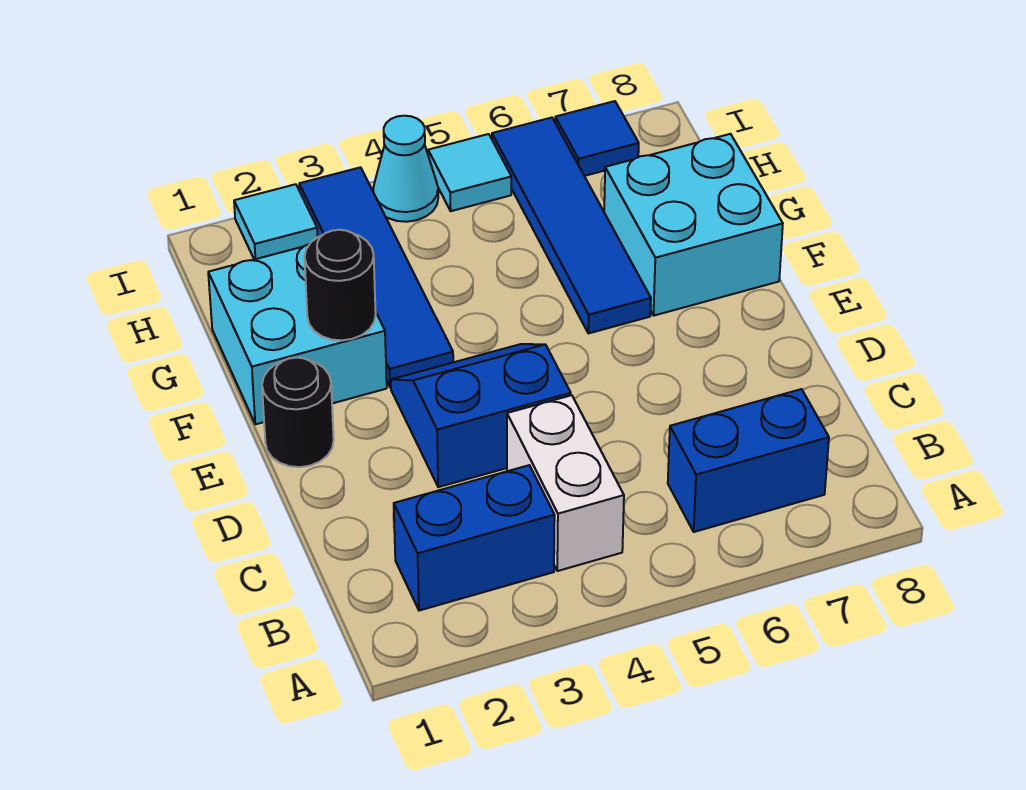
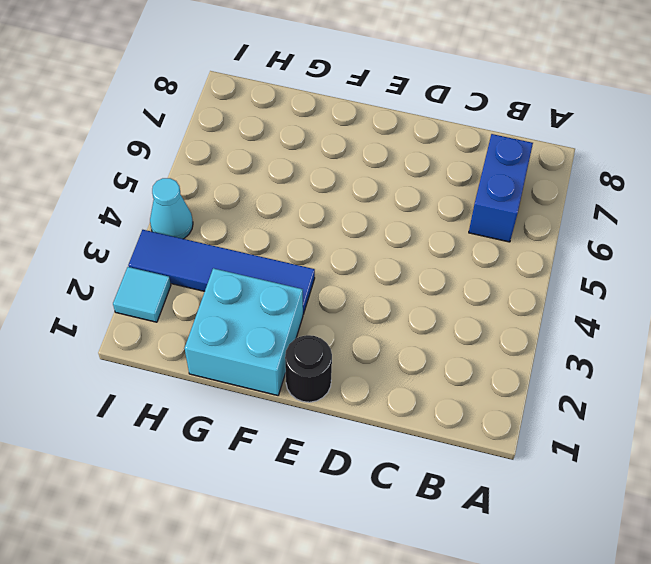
none -> blue brick B2:B3 level 1
none -> white brick B4:C4 level 1
none -> blue slope D3:E4 level 1 top D

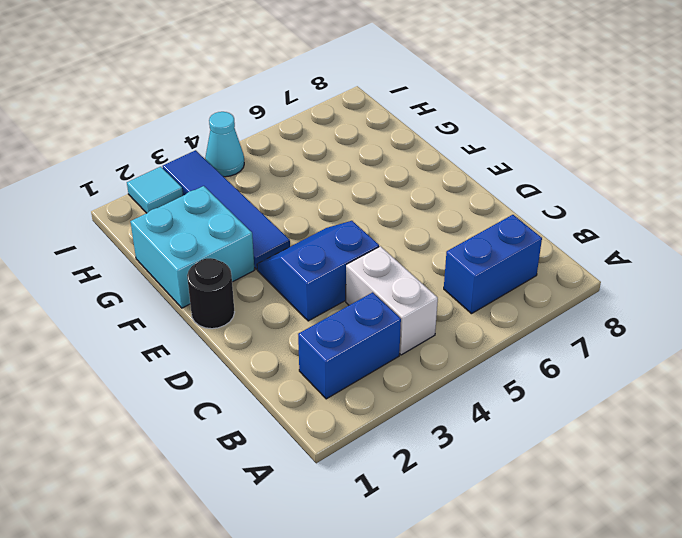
none -> blue tile F6:I6 level 1
none -> cyan brick F7:G8 level 1
none -> cyan tile I5 level 1

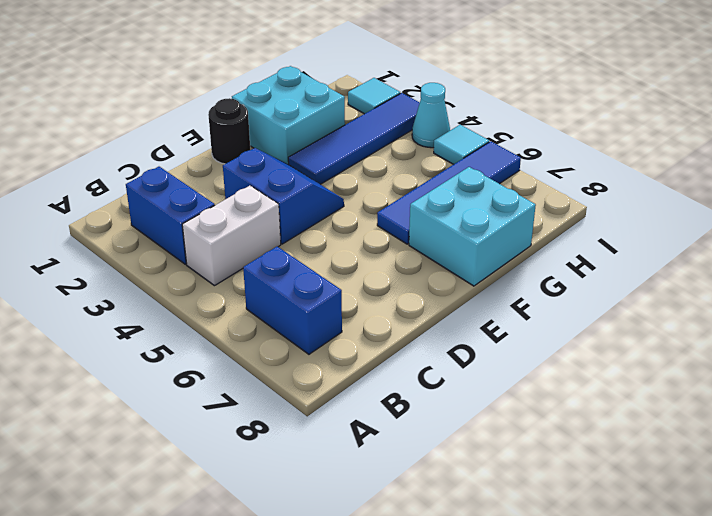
none -> blue tile I7 level 1
none -> black round brick F2 level 2

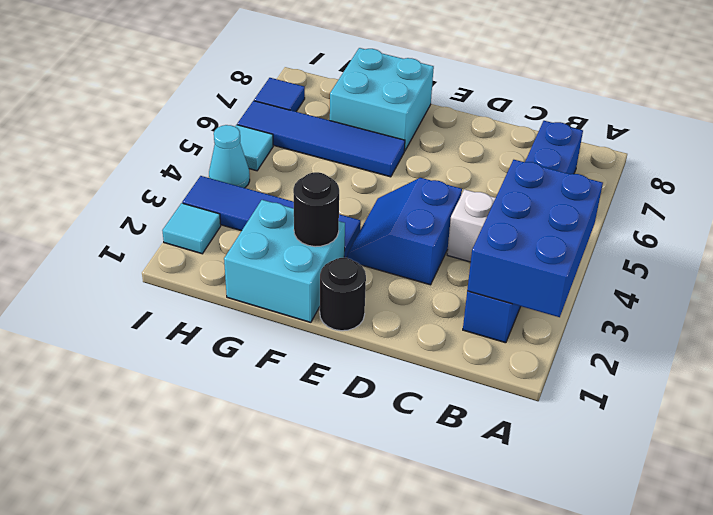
blue brick A2:B4 level 2 -> none

